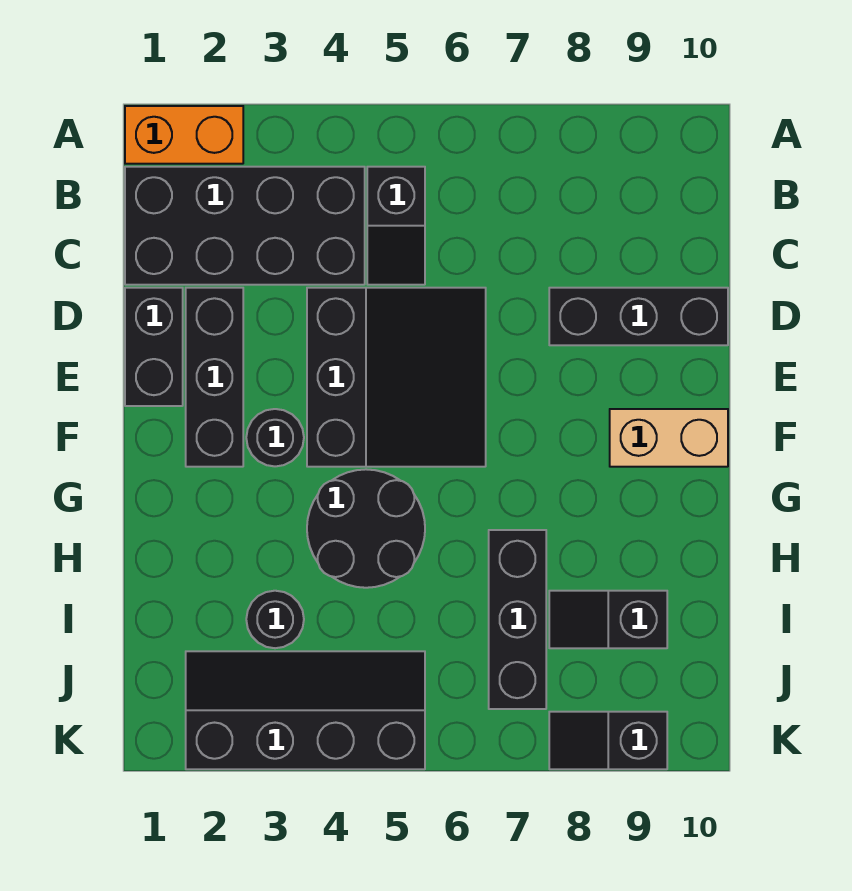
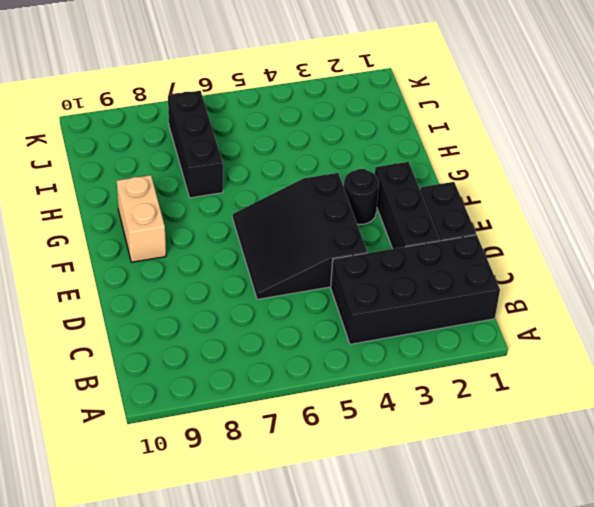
tan brick F9:G9 level 1 -> tan brick F9:F10 level 1
none -> orange brick A1:A2 level 1
none -> black slope B5:C5 level 1 top B
none -> black brick D8:D10 level 1

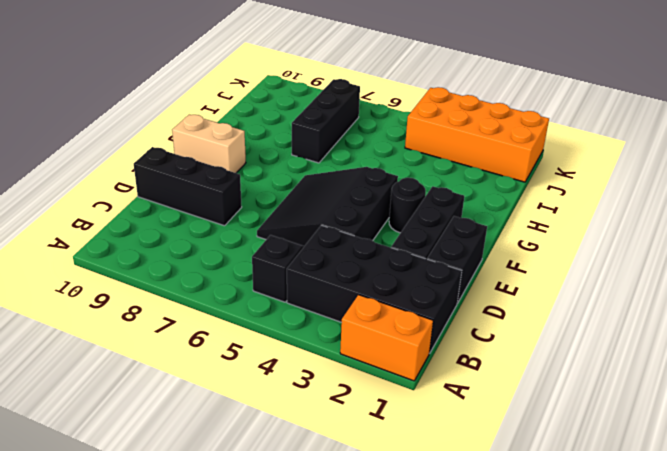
orange brick J1:K4 level 1 -> black slope J2:K5 level 1 top K
none -> black round brick G4:H5 level 1
none -> black round brick I3 level 1
none -> black slope I8:I9 level 1 top 9

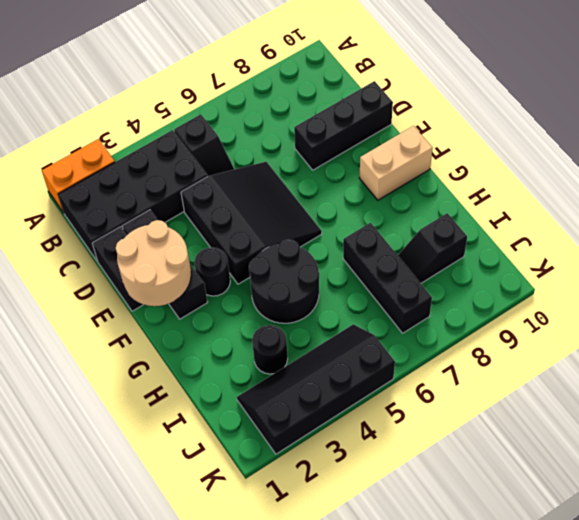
tan round brick E1:F2 level 2 -> none
none -> black slope K8:K9 level 1 top 9

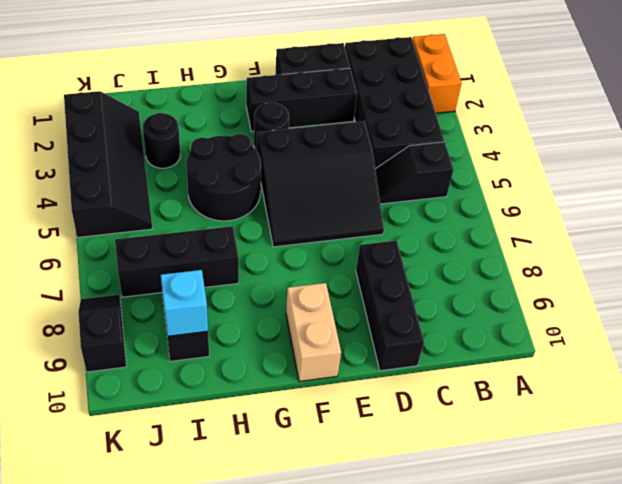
cyan brick I9 level 2 -> none

